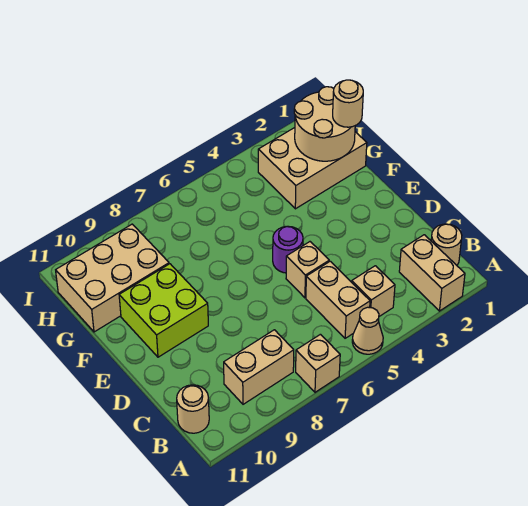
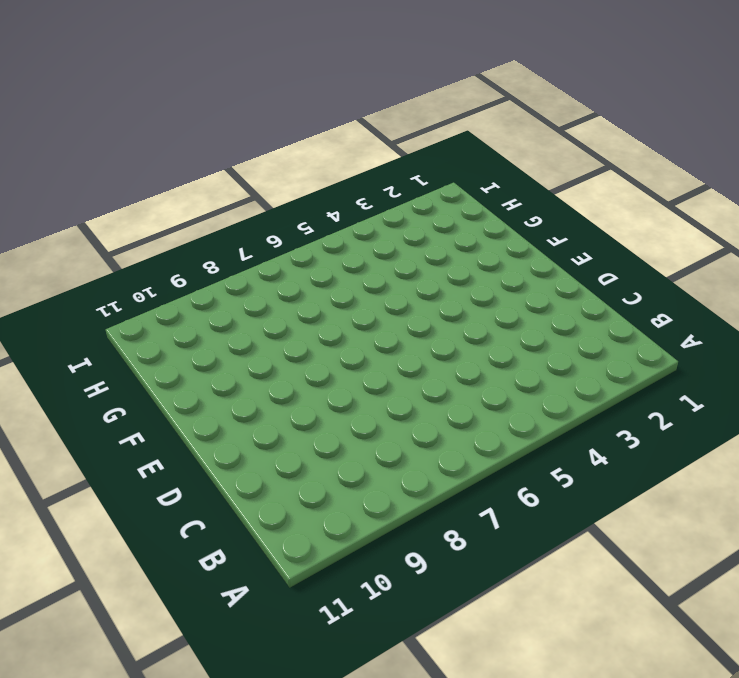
none -> tan brick A2:B2 level 1
none -> tan cone A5 level 1
none -> tan brick A7 level 1

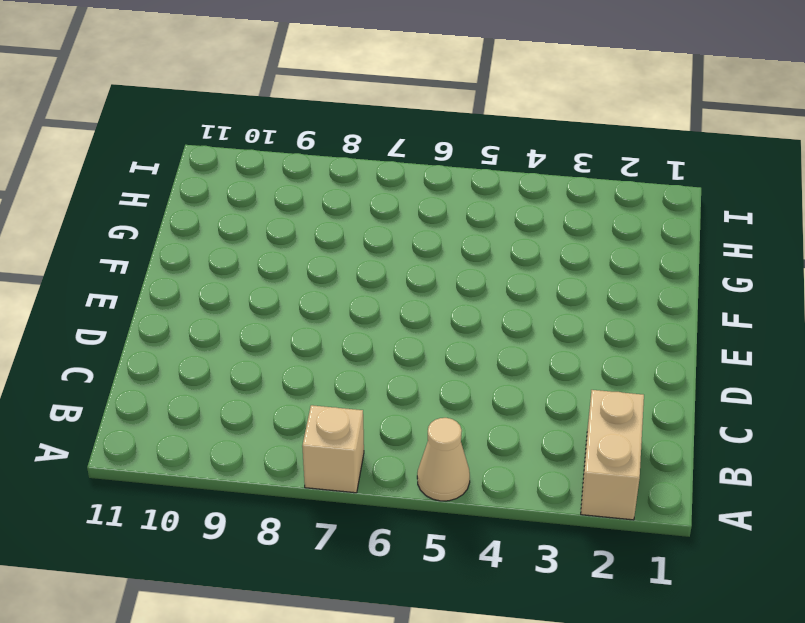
none -> tan round brick B1 level 1
none -> tan brick B4 level 1
none -> tan brick B5:C5 level 1

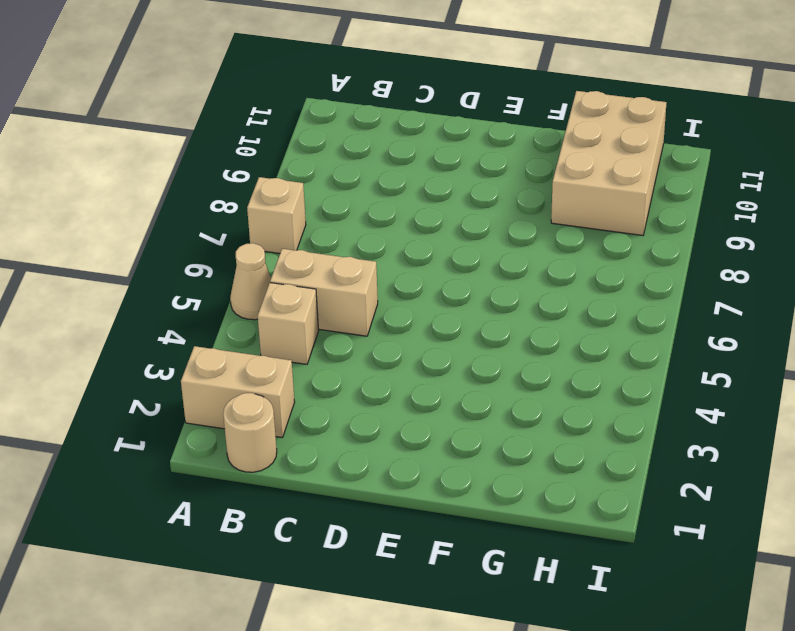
none -> tan brick B8:B9 level 1
none -> tan round brick B11 level 1
none -> tan brick D5 level 1

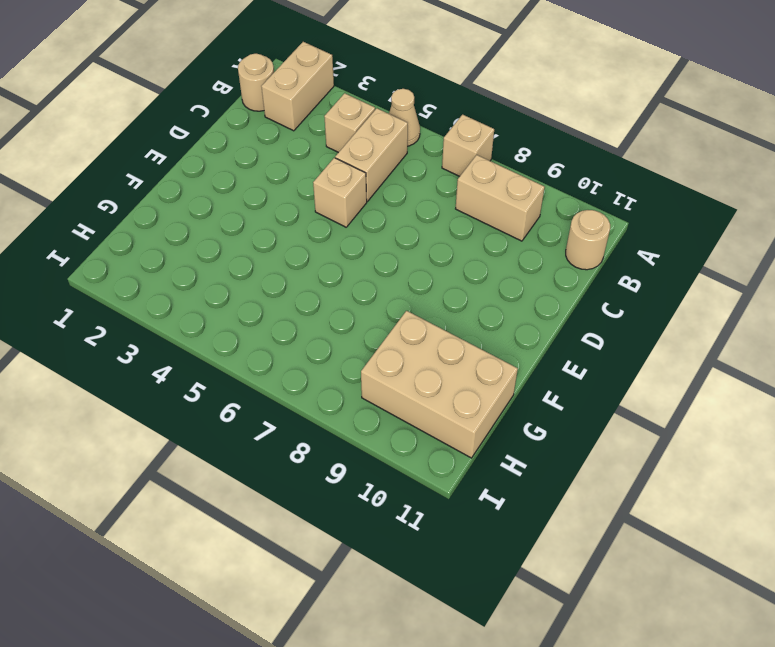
none -> purple round brick E5 level 1
none -> lime brick E9:F10 level 1
none -> tan brick G1:H3 level 1

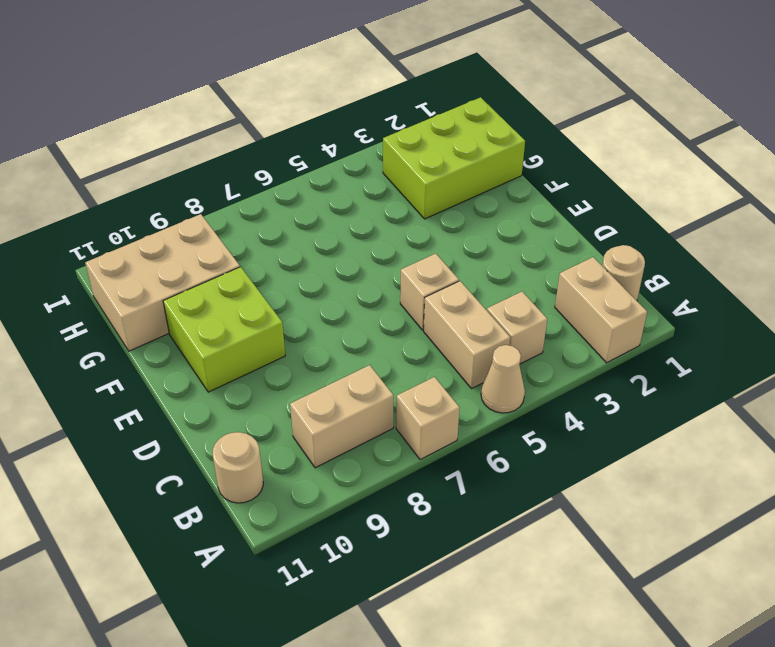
lime brick G1:H3 level 1 -> tan brick G1:H3 level 1
none -> purple round brick E5 level 1
none -> tan round brick G1:H2 level 2
none -> tan round brick G1 level 3

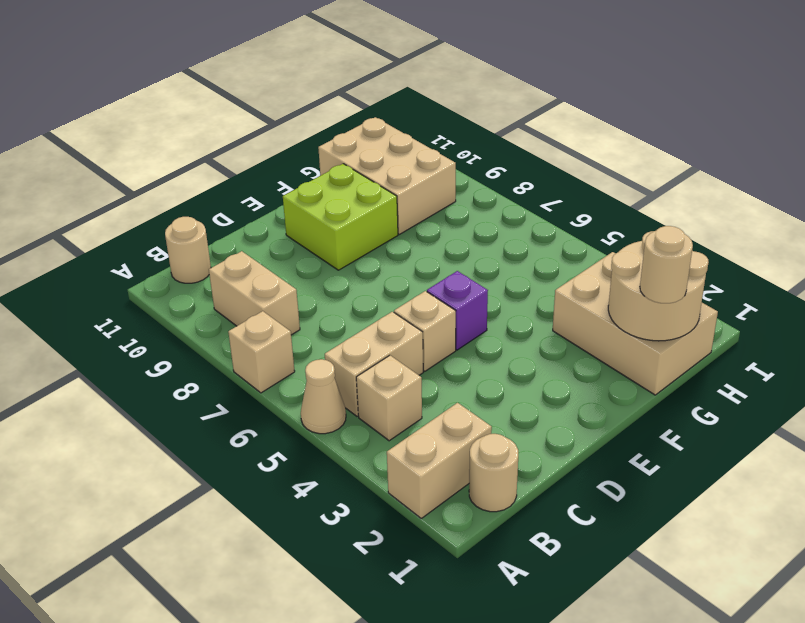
purple brick E5 level 1 -> purple round brick E5 level 1

